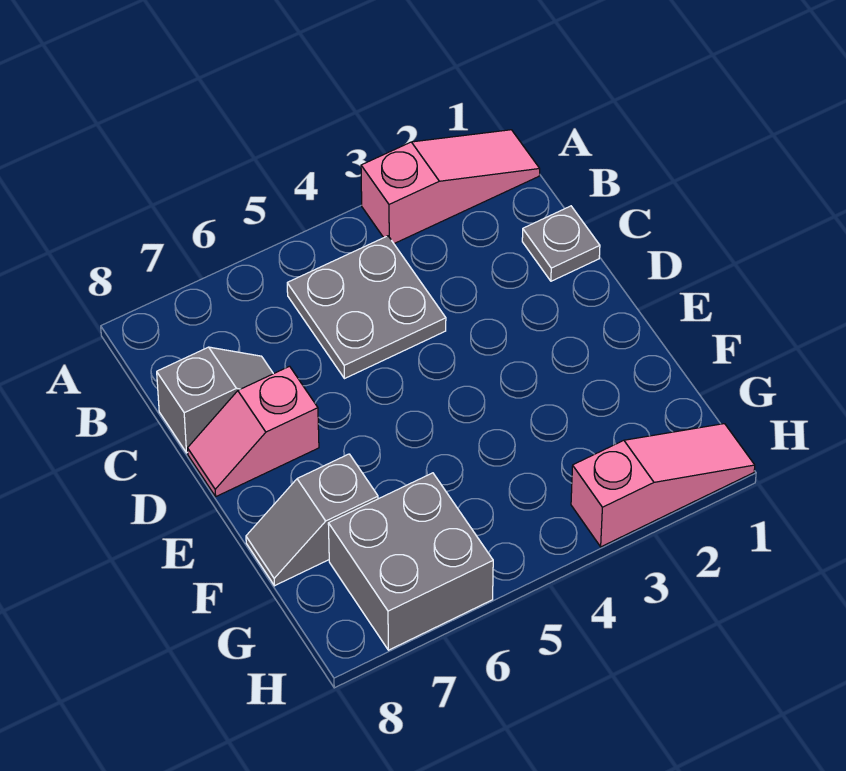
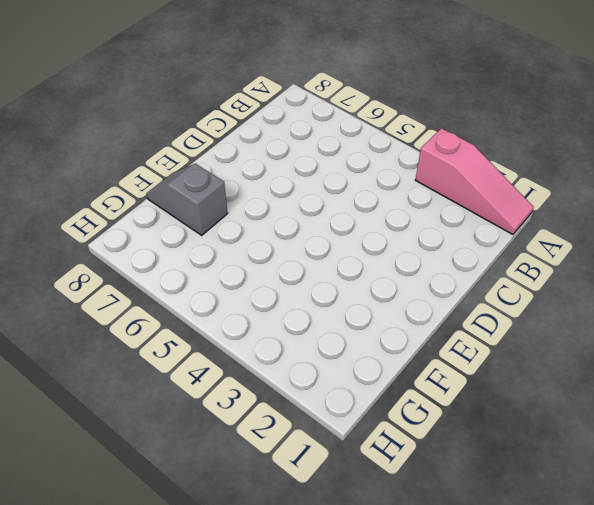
none -> grey plate B4:C5 level 1
none -> grey plate C1 level 1

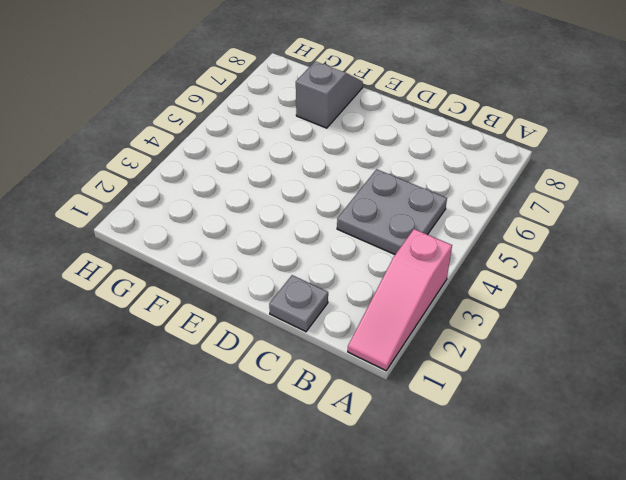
none -> grey slope C7:C8 level 1 top 8
none -> pink slope D7:D8 level 1 top 7

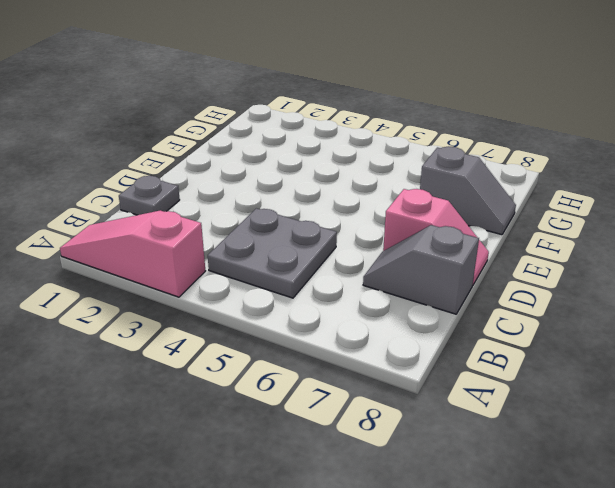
none -> grey brick G6:H7 level 1
none -> pink slope H1:H3 level 1 top 3

